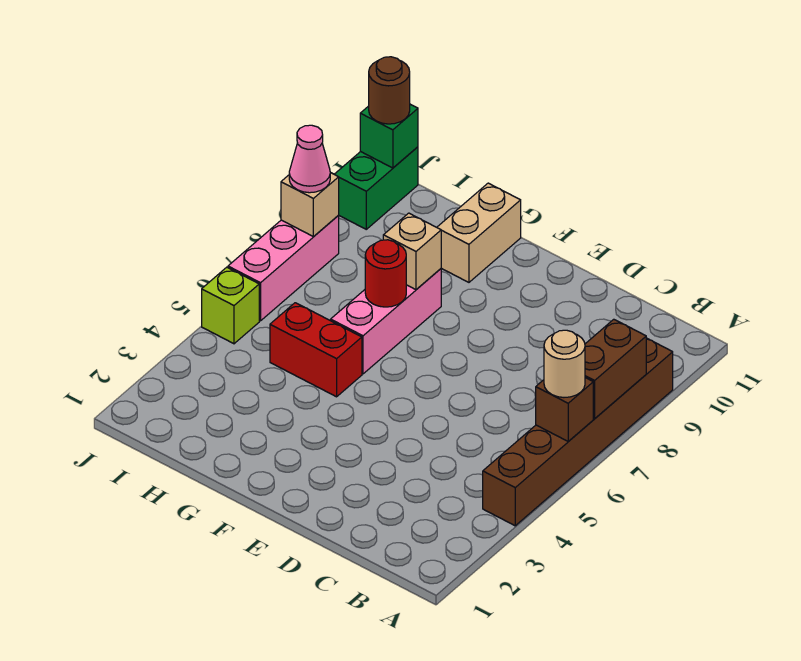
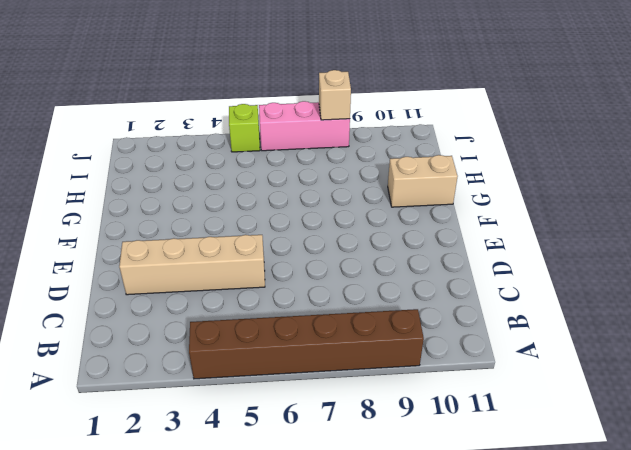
tan brick D2:D5 level 1 -> none
none -> red brick G5:H5 level 1
none -> pink brick G6:G8 level 1
none -> green brick J10:J11 level 1

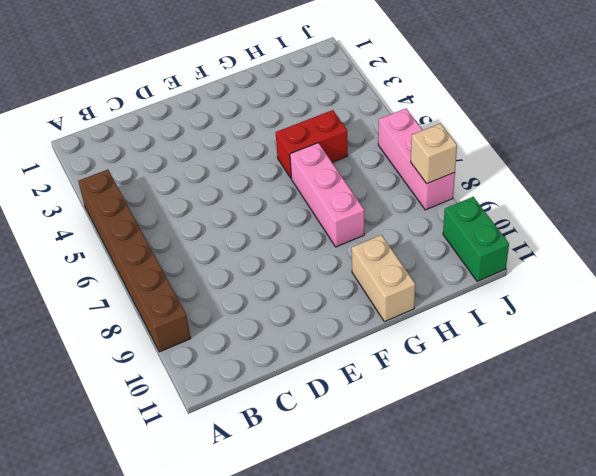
none -> lime brick J5 level 1
none -> brown brick A6 level 2
none -> brown brick A7:A8 level 2

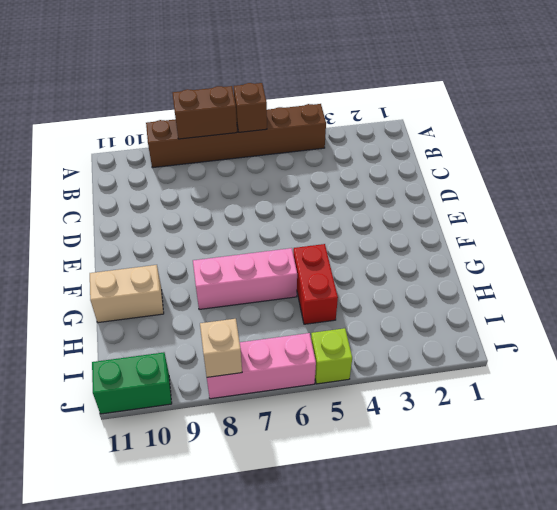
none -> red round brick G7 level 2
none -> tan brick G8 level 2
none -> green brick J11 level 2

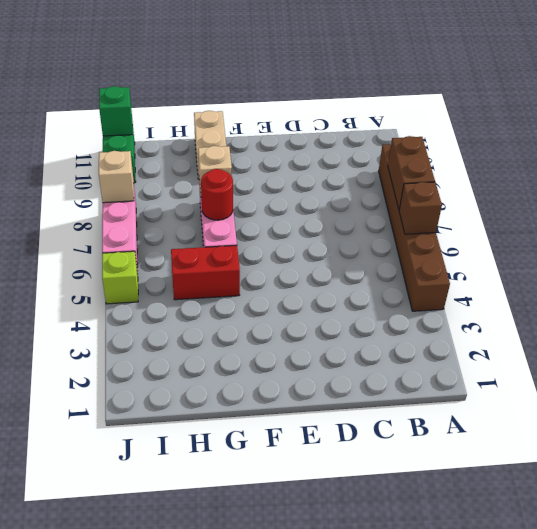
none -> tan round brick A6 level 3
none -> pink cone J8 level 3
none -> brown round brick J11 level 3

